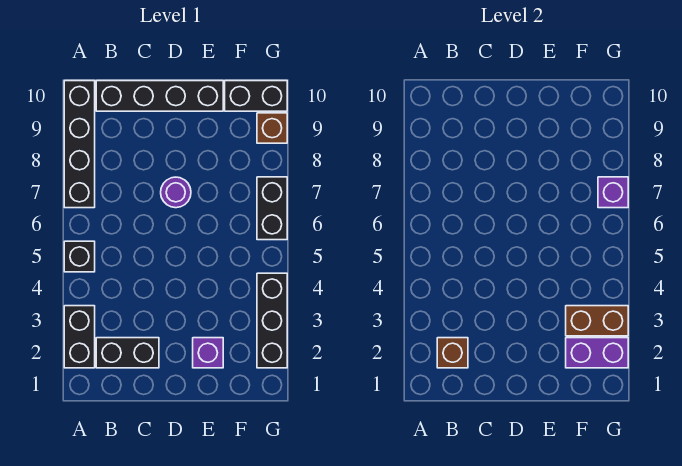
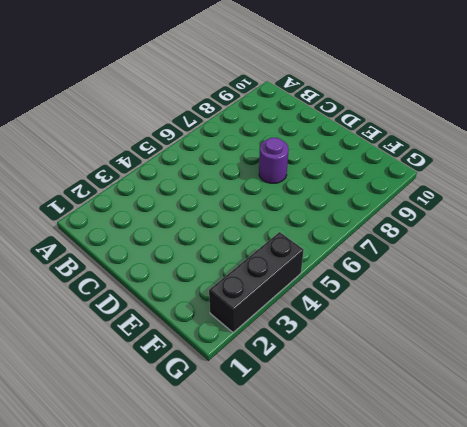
none -> black brick A2:A3 level 1
none -> black brick A5 level 1
none -> black brick A7:A10 level 1

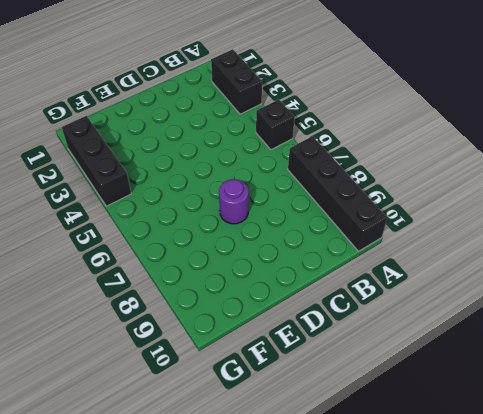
none -> black brick B2:C2 level 1
none -> black brick B10:E10 level 1
none -> purple brick E2 level 1

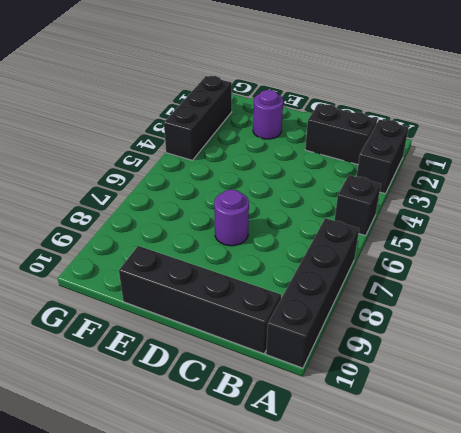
purple round brick E2 level 1 -> purple brick E2 level 1
none -> black brick F10:G10 level 1
none -> black brick G6:G7 level 1
none -> brown brick G9 level 1

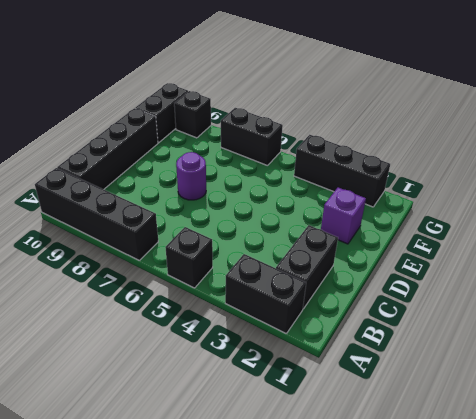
black brick G9 level 1 -> brown brick G9 level 1
none -> brown brick B2 level 2
none -> purple brick F2:G2 level 2
none -> brown brick F3:G3 level 2

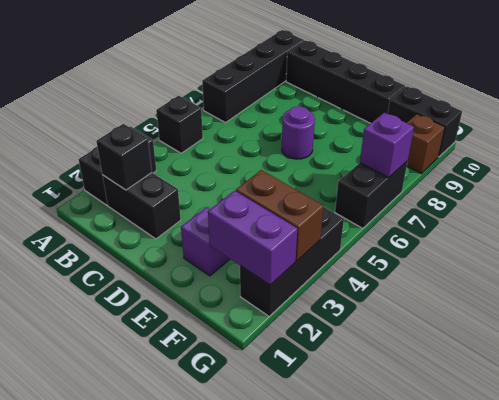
black brick B2 level 2 -> brown brick B2 level 2

